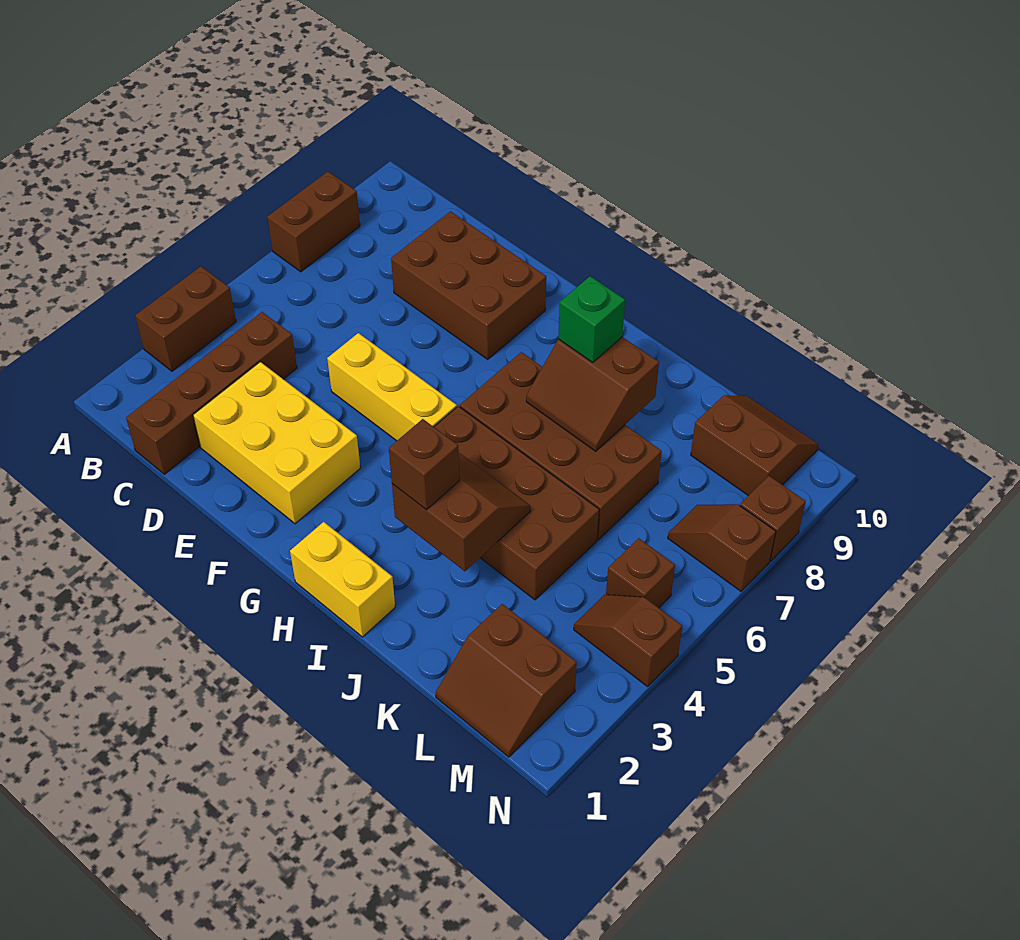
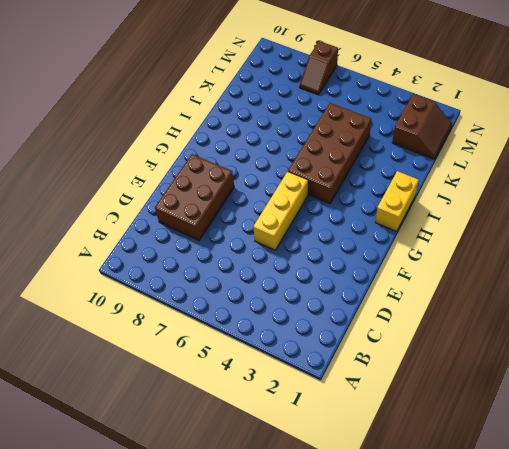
none -> brown brick A3:A4 level 1
none -> brown brick A7:A8 level 1
none -> brown brick C1:C4 level 1

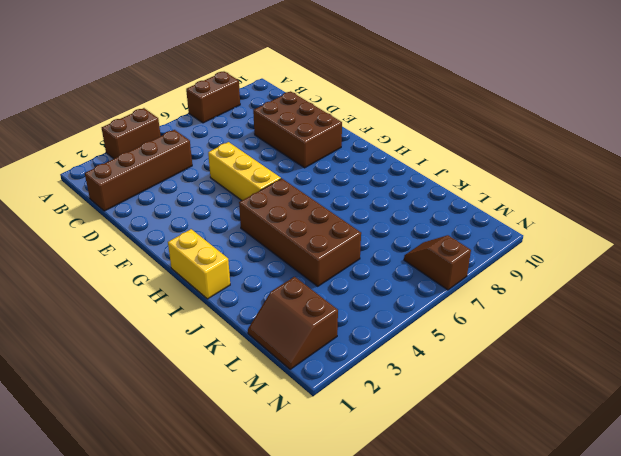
none -> yellow brick D2:F3 level 1
none -> brown brick H6:K7 level 1
none -> brown slope L9:M10 level 1 top 9

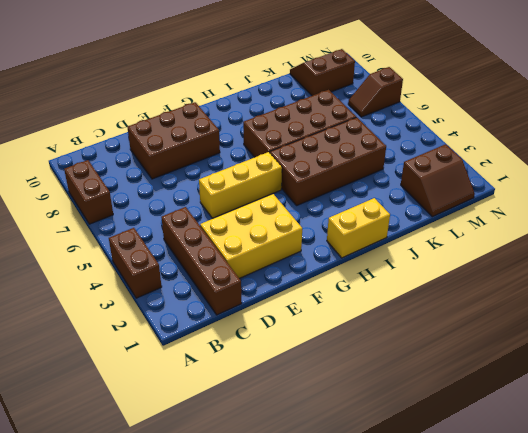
none -> brown slope M4:N4 level 1 top N
none -> brown brick M5 level 1
none -> brown brick N8 level 1

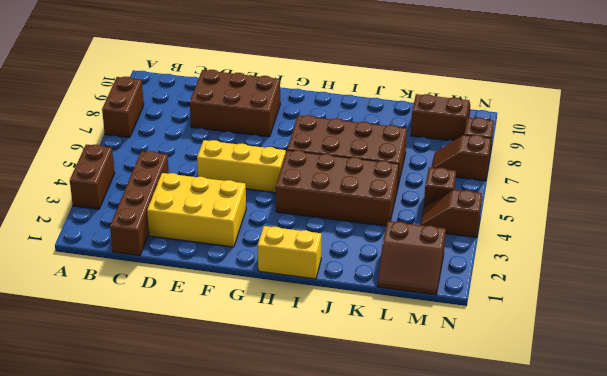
none -> brown slope I3:J4 level 2 top 3
none -> brown slope I7:J8 level 2 top 8
none -> brown brick I3 level 3

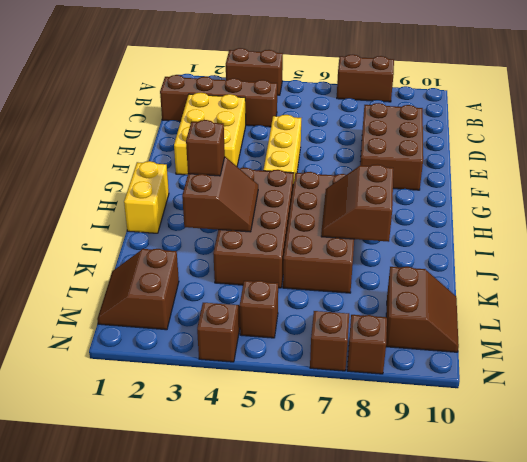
none -> green brick I8 level 3

